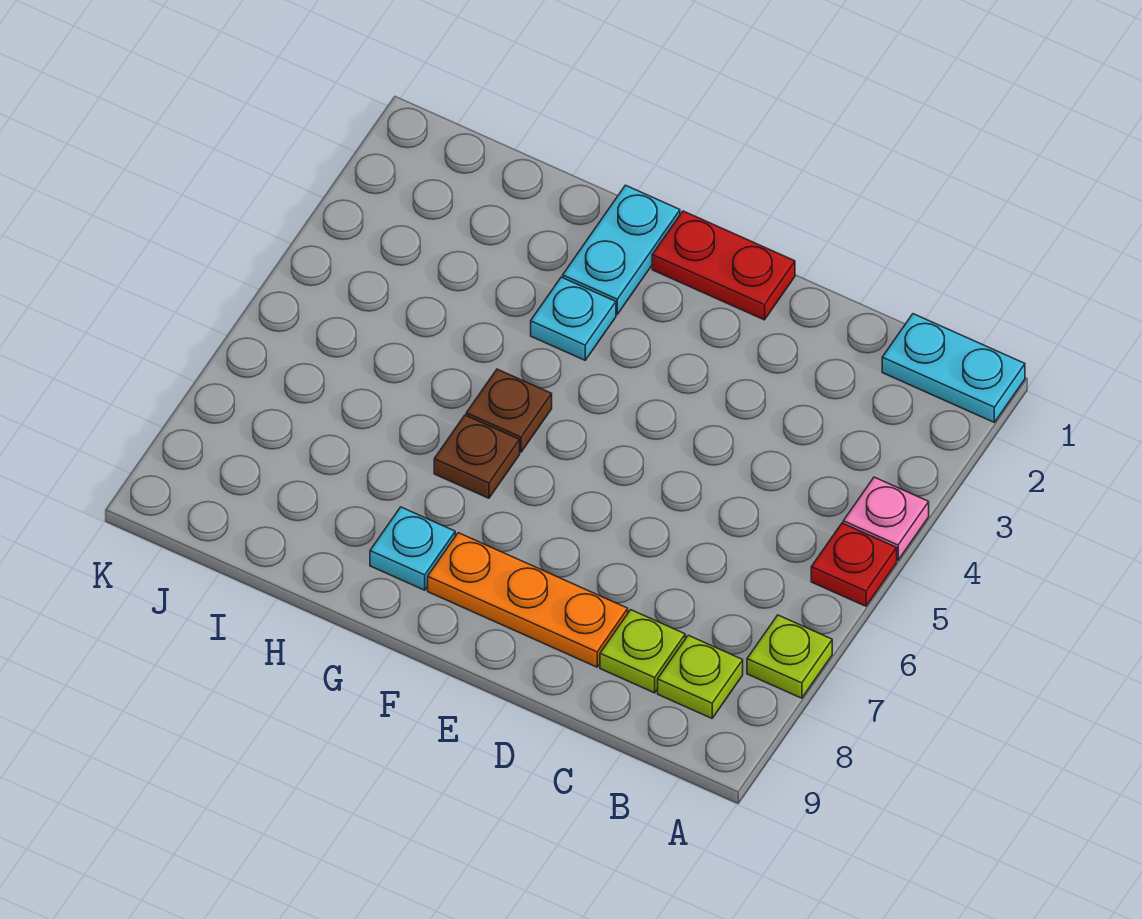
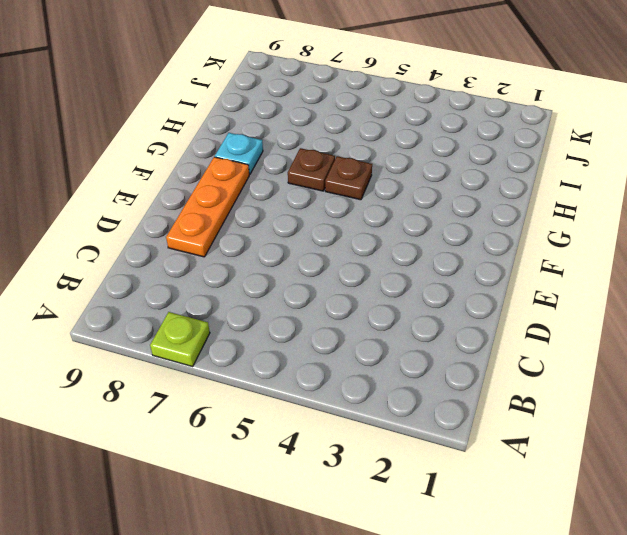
none -> cyan plate A1:B1 level 1
none -> pink plate A4 level 1
none -> red plate A5 level 1

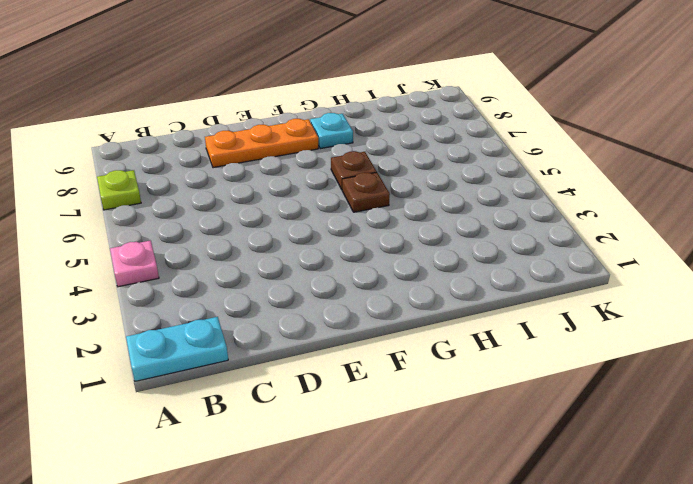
none -> red plate A5 level 1
none -> lime plate B8 level 1
none -> lime plate C8 level 1

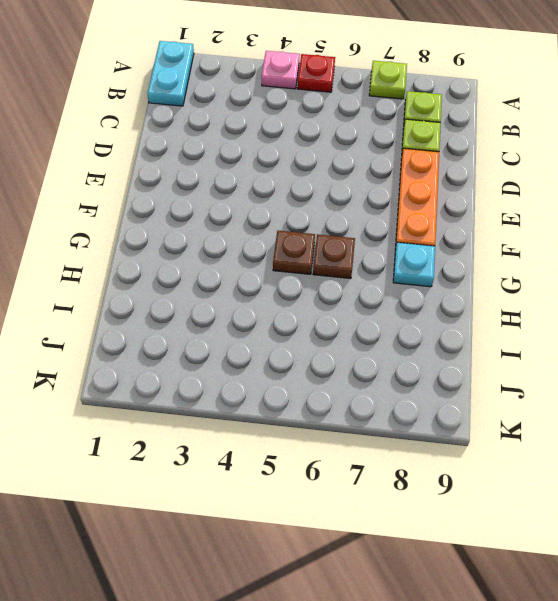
none -> red plate E1:F1 level 1
none -> cyan plate G1:G2 level 1
none -> cyan plate G3 level 1

